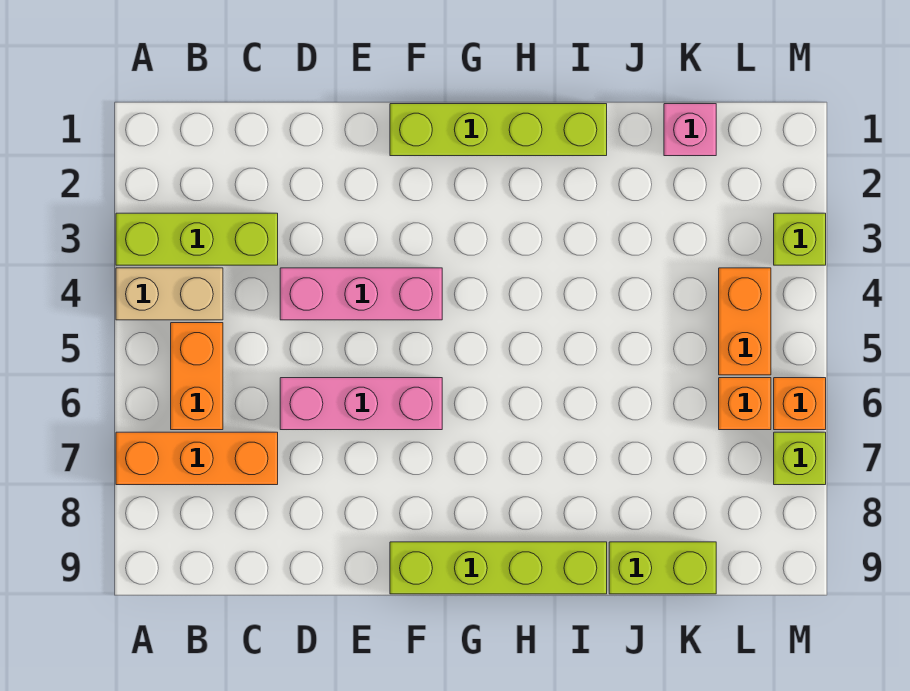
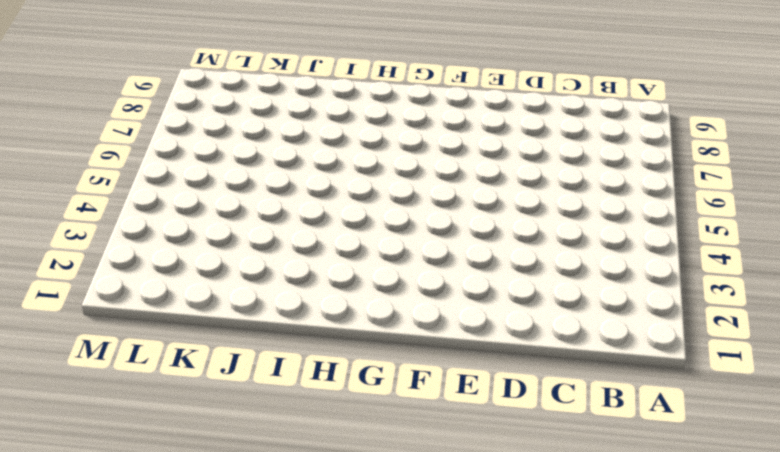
none -> lime brick A3:C3 level 1
none -> tan brick A4:B4 level 1
none -> orange brick A7:C7 level 1

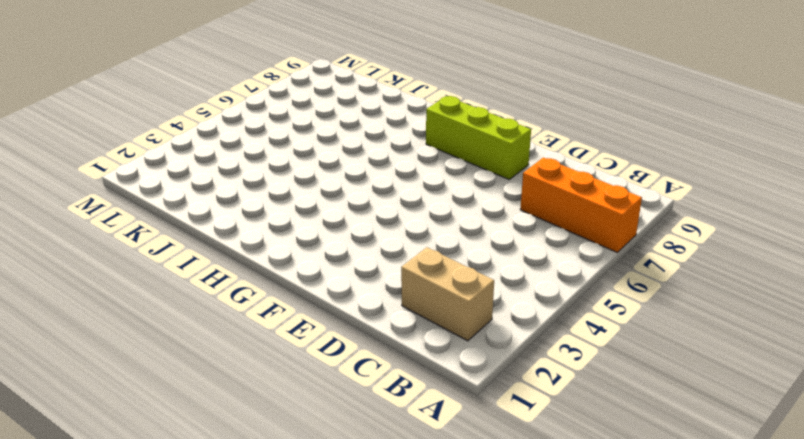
tan brick B2:C2 level 1 -> tan brick A4:B4 level 1
lime brick E8:G8 level 1 -> lime brick A3:C3 level 1
none -> orange brick B5:B6 level 1
none -> pink brick D4:F4 level 1
none -> pink brick D6:F6 level 1

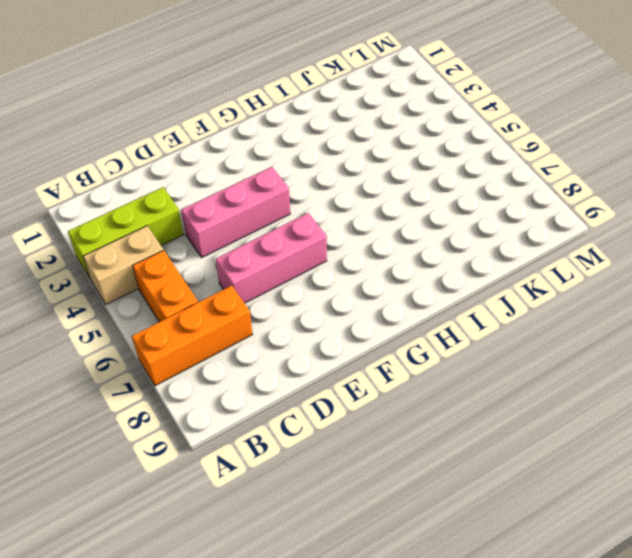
none -> lime brick F1:I1 level 1
none -> lime brick F9:I9 level 1
none -> lime brick J9:K9 level 1

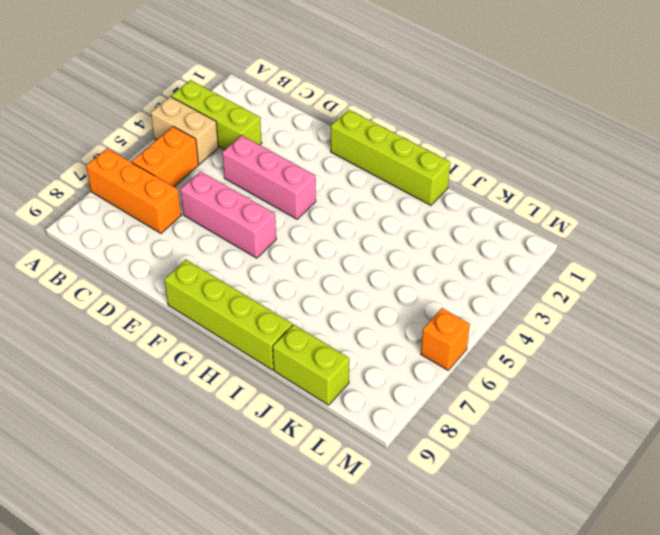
none -> pink brick K1 level 1
none -> orange brick L4:L5 level 1
none -> orange brick L6 level 1

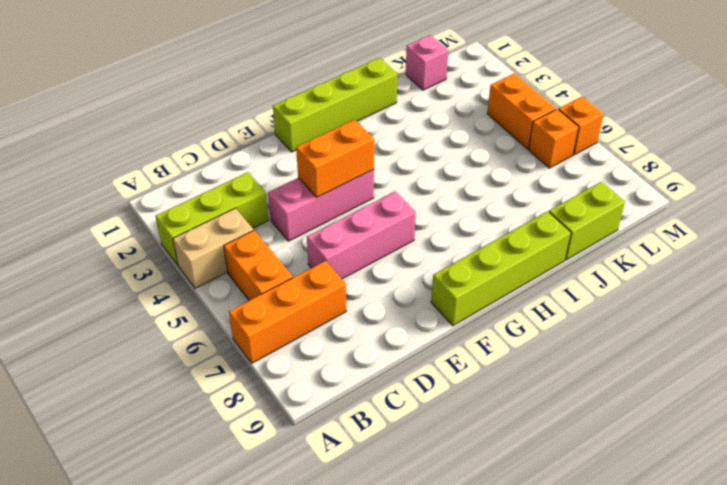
orange brick E4:F4 level 2 -> none
none -> lime brick M3 level 1
none -> lime brick M7 level 1

